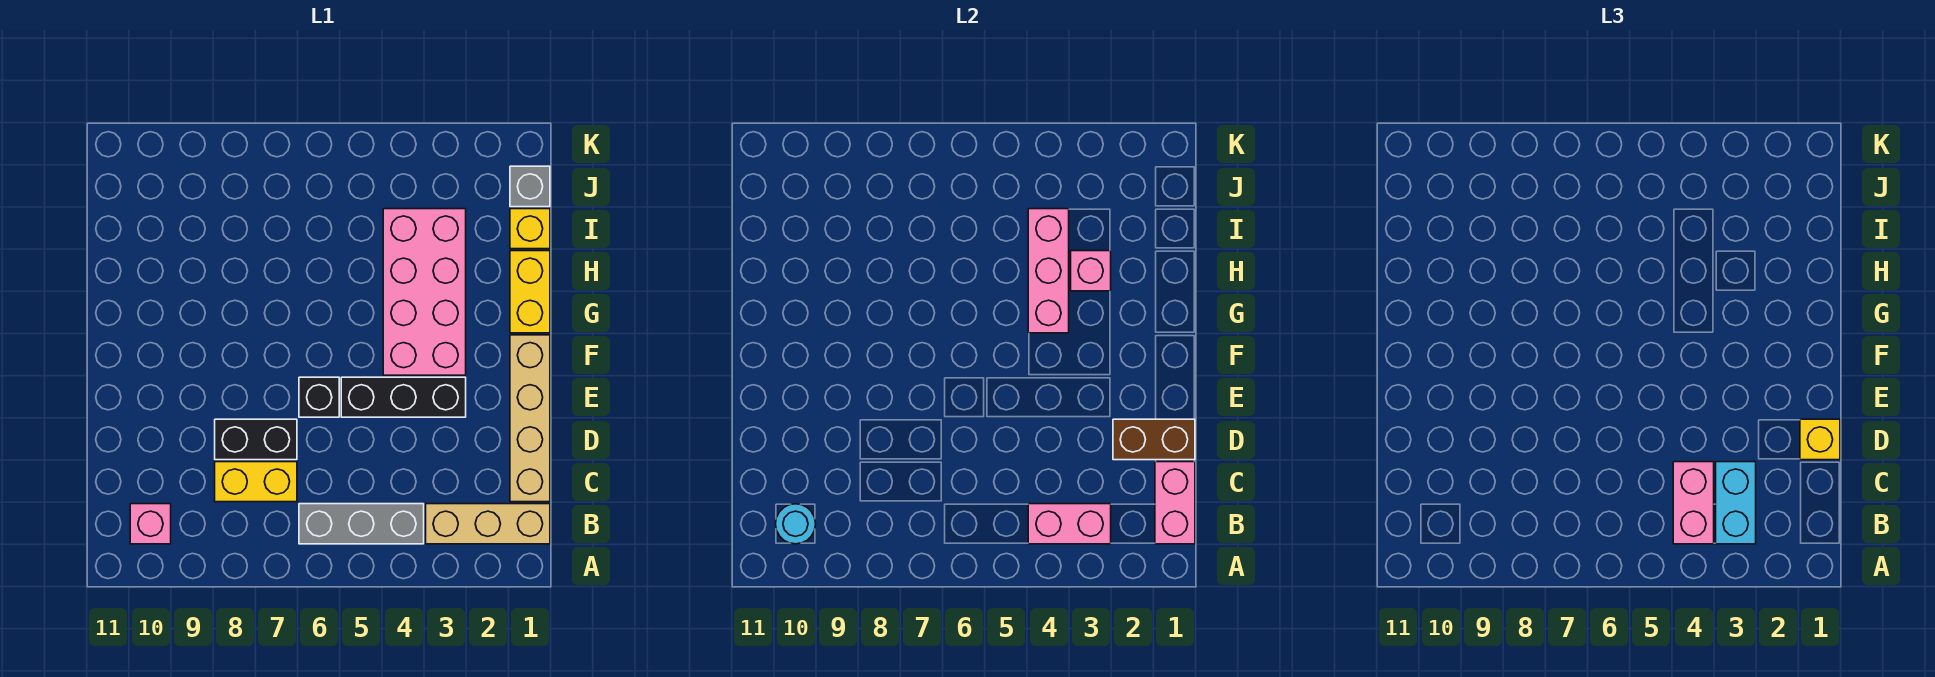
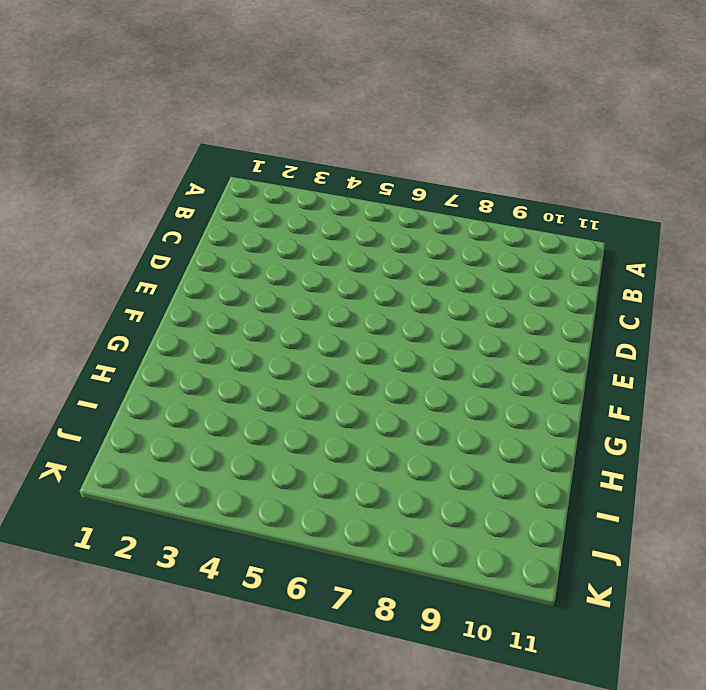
none -> tan brick B1:B3 level 1
none -> grey brick B4:B6 level 1
none -> pink brick B10 level 1

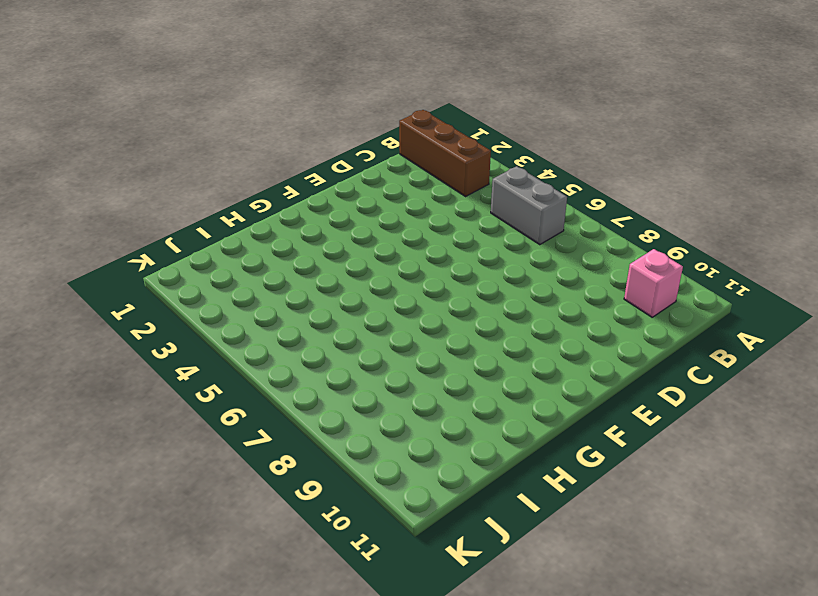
brown brick B1:B3 level 1 -> tan brick B1:B3 level 1
grey brick B5:B6 level 1 -> grey brick B4:B6 level 1
none -> tan brick C1:F1 level 1
none -> yellow brick C7:C8 level 1
none -> black brick D7:D8 level 1

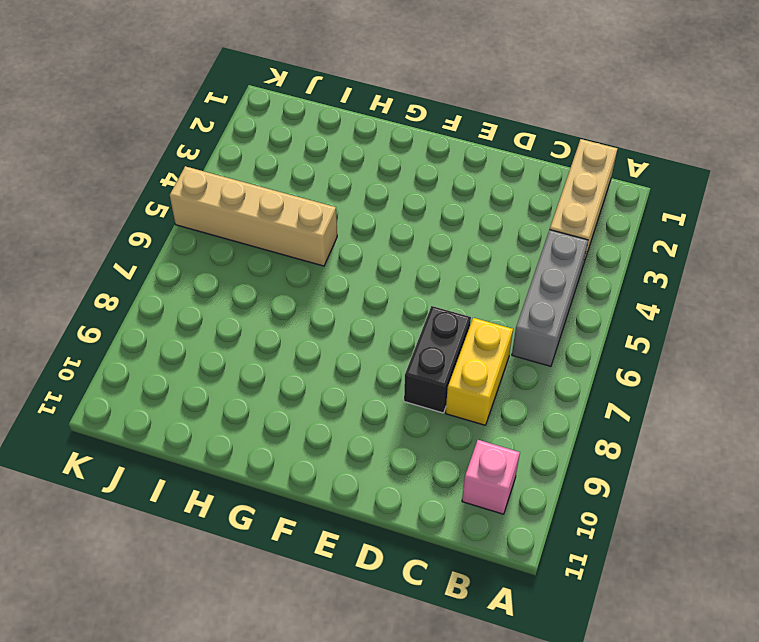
tan brick H5:K5 level 1 -> tan brick C1:F1 level 1
none -> black brick E3:E5 level 1
none -> black brick E6 level 1
none -> pink brick F3:I4 level 1

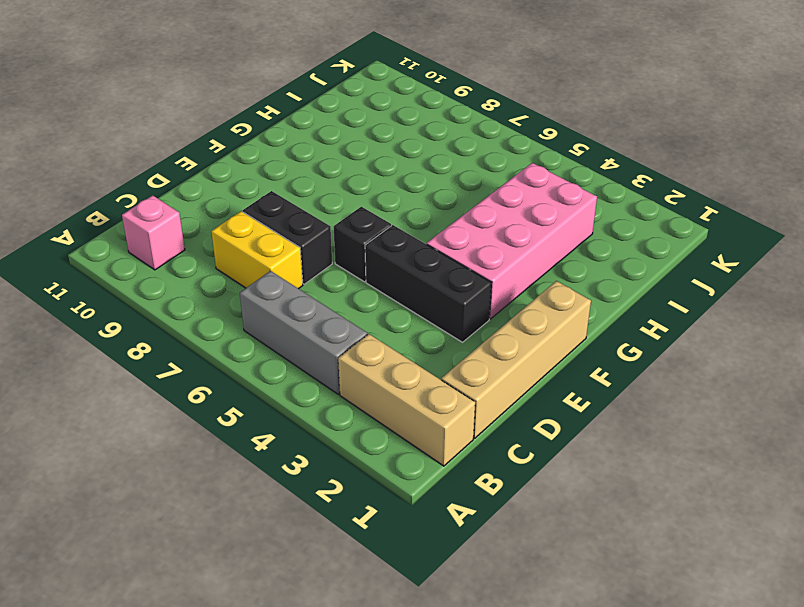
none -> yellow brick G1:H1 level 1
none -> yellow brick I1 level 1
none -> grey brick J1 level 1

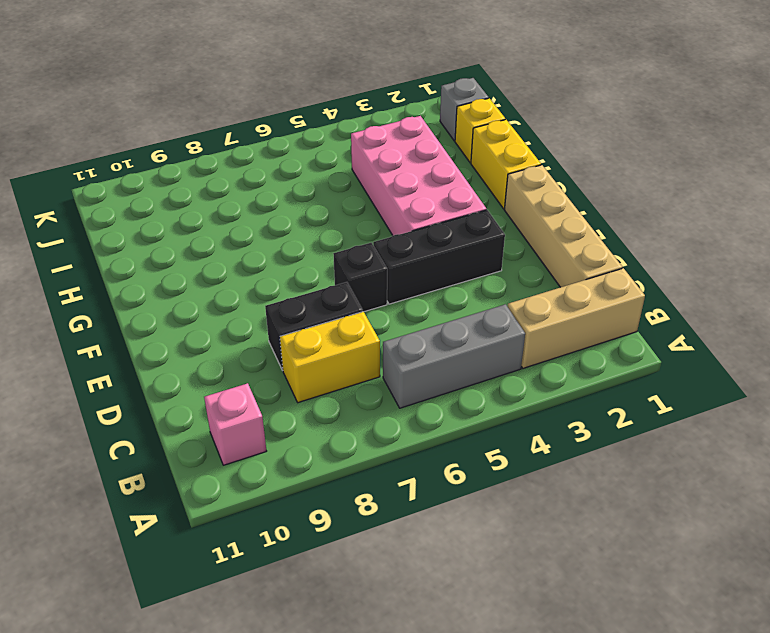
none -> pink brick B1:C1 level 2
none -> pink brick B3:B4 level 2
none -> cyan round brick B10 level 2

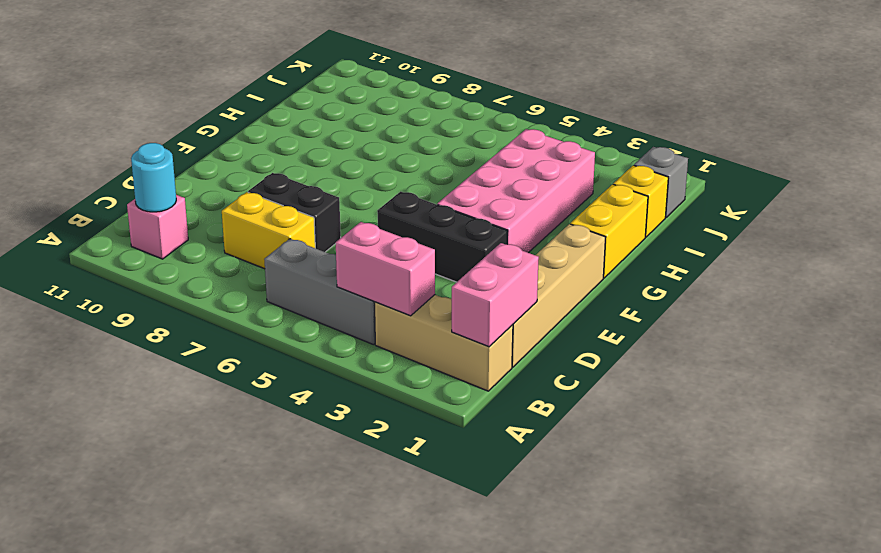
none -> black brick E6 level 1
none -> brown brick D1:D2 level 2
none -> pink brick G4:I4 level 2

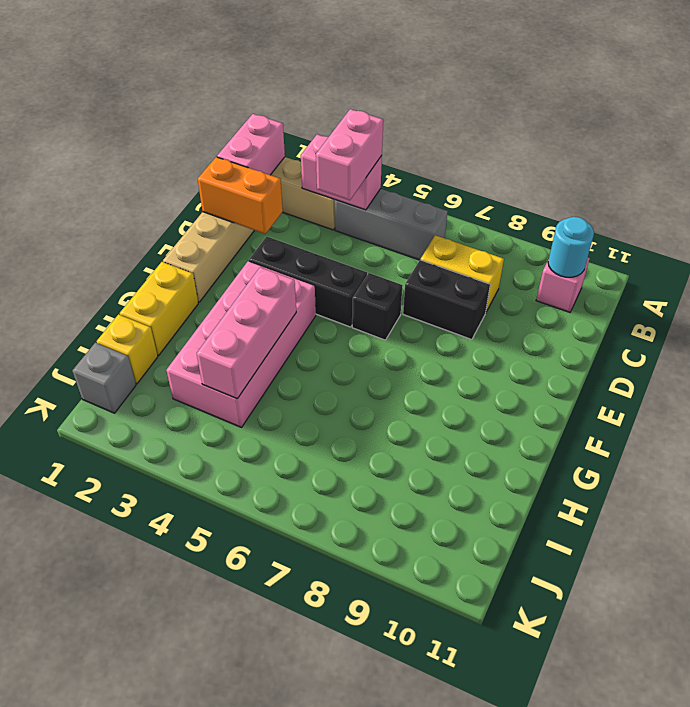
orange brick D1:D2 level 2 -> brown brick D1:D2 level 2
none -> pink brick H3 level 2
none -> cyan brick B3:C3 level 3
none -> yellow brick D1 level 3

